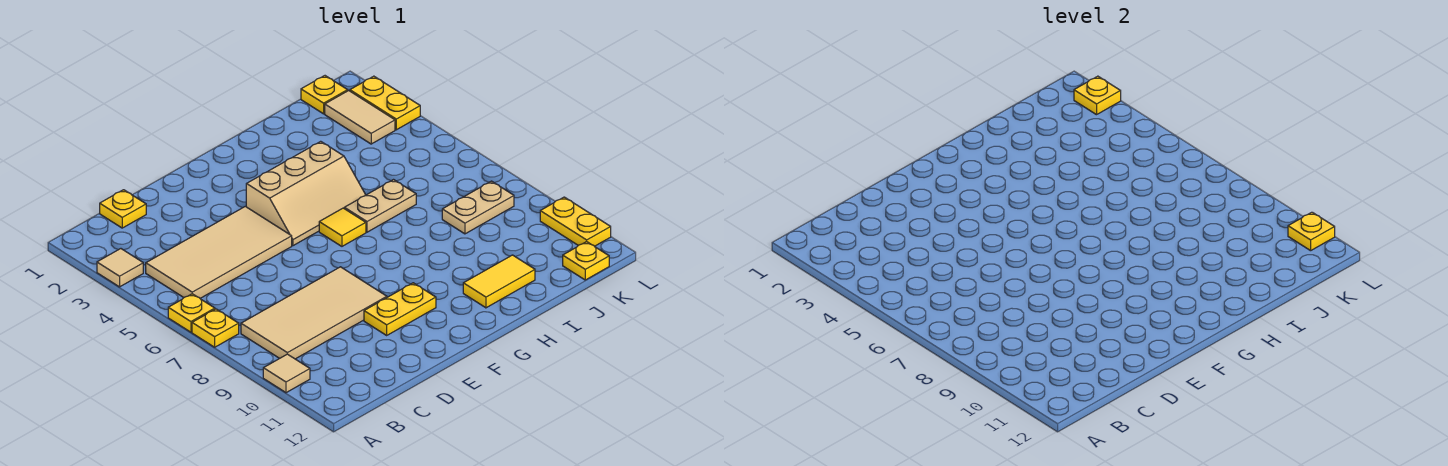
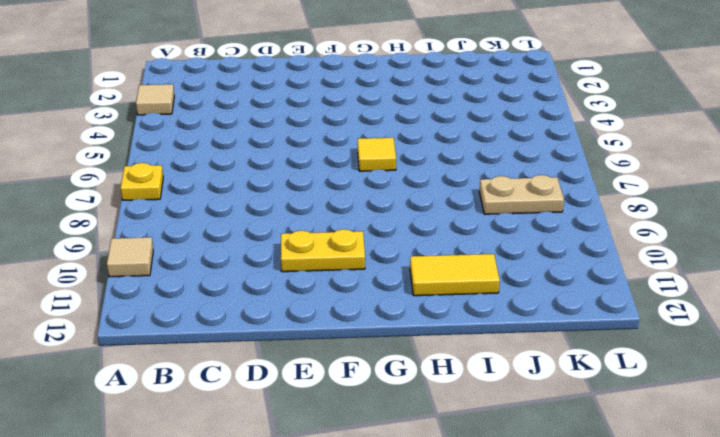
none -> yellow plate A6 level 1
none -> tan tile B4:E5 level 1
none -> tan tile B8:E9 level 1

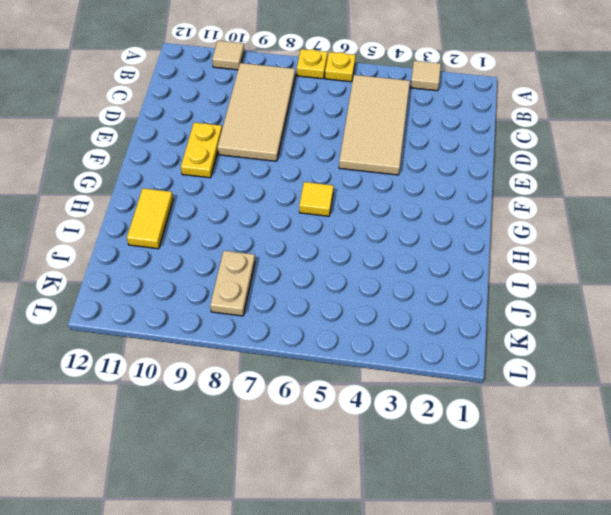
none -> yellow plate C1 level 1
none -> tan slope F4:H5 level 1 top 4
none -> tan plate H6:I6 level 1

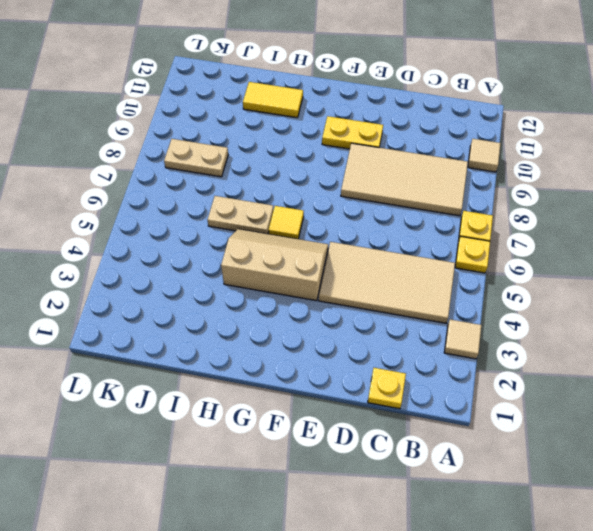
none -> yellow plate K1 level 1
none -> tan tile K2:K3 level 1
none -> yellow plate K12 level 1

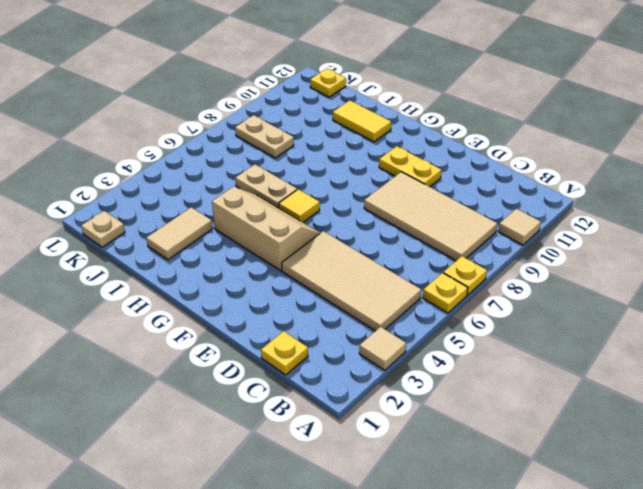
tan tile I2:I3 level 1 -> tan tile K2:K3 level 1
tan plate K1 level 1 -> yellow plate K1 level 1
none -> yellow plate L2:L3 level 1
none -> yellow plate L10:L11 level 1
none -> yellow plate L2 level 2

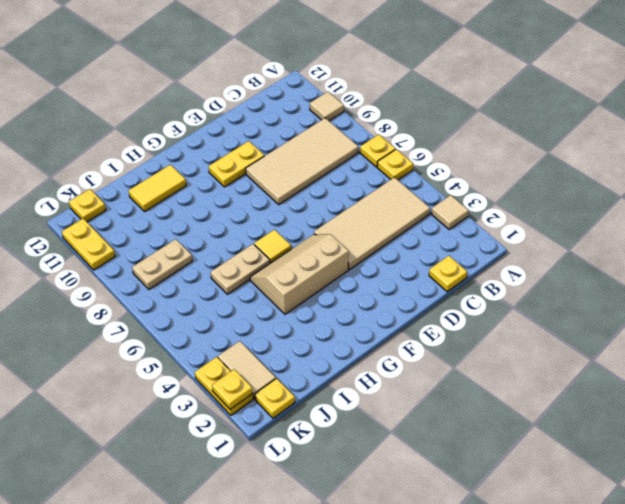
none -> yellow plate L11 level 2

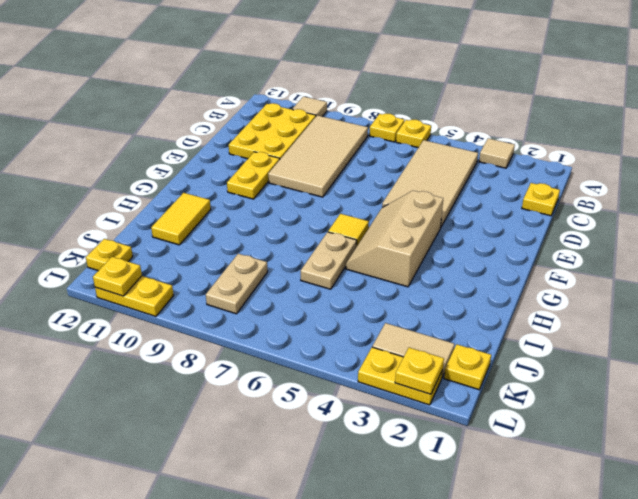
yellow plate B10:D11 level 1 -> none

